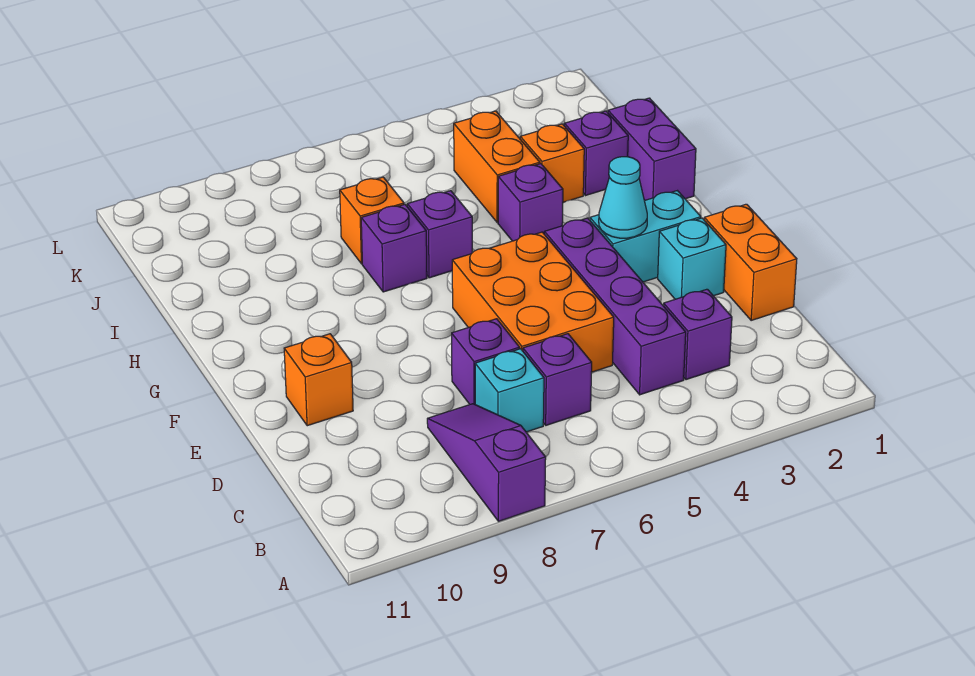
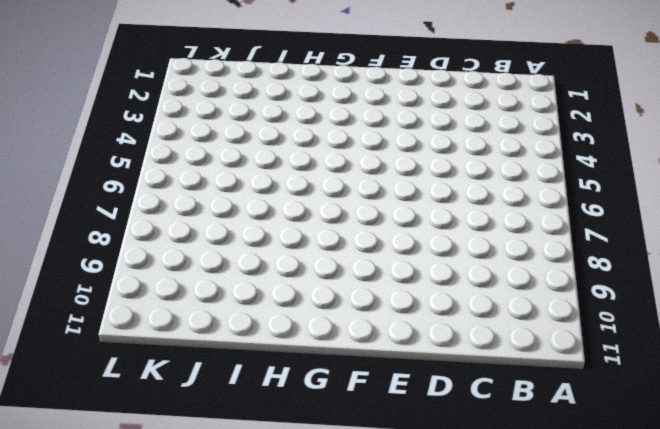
none -> purple slope A8:C8 level 1 top A
none -> purple brick C3 level 1
none -> purple brick C4:F4 level 1

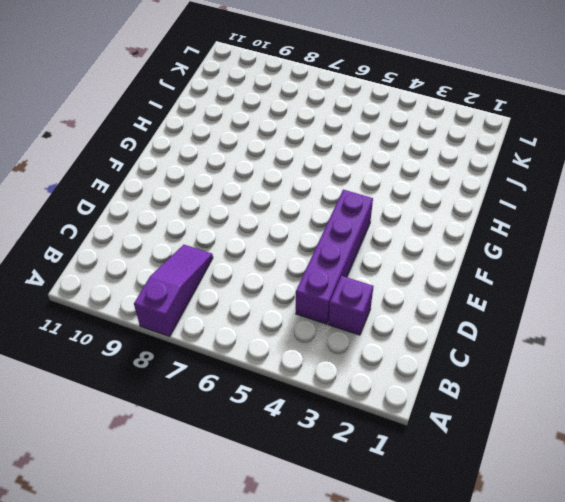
none -> purple brick C6 level 1
none -> cyan brick C7 level 1
none -> orange brick D1:E1 level 1

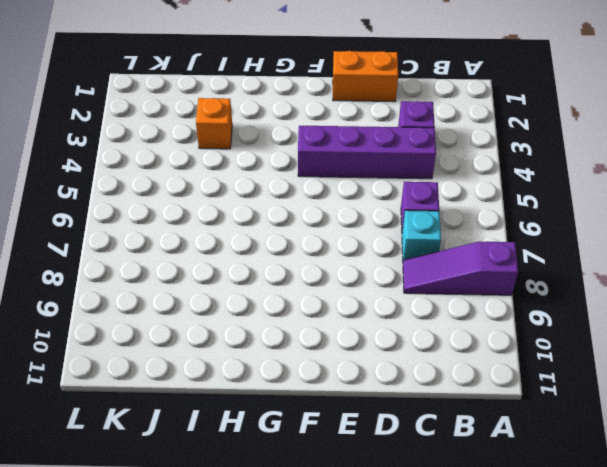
none -> orange brick D5:F6 level 1
none -> purple brick D7 level 1
none -> cyan brick E2 level 1

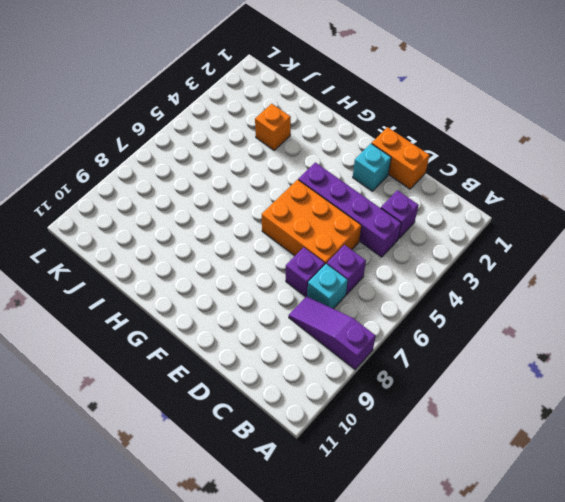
none -> orange brick E10 level 1
none -> cyan brick F2:F3 level 1
none -> purple brick H1:I1 level 1

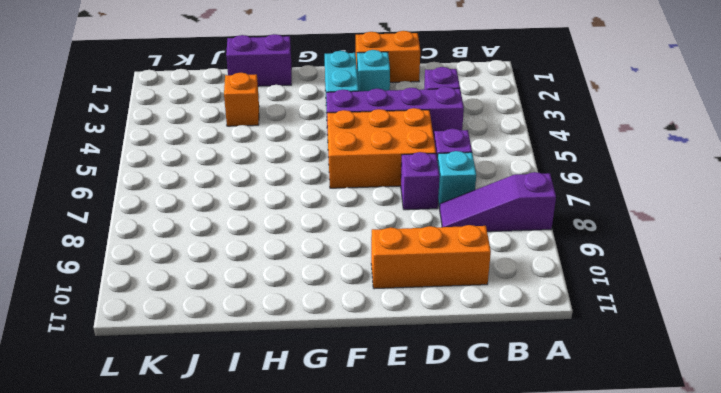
orange brick C10:E10 level 1 -> orange brick E10 level 1
none -> purple brick H4 level 1
none -> purple brick H6 level 1
none -> purple brick H7 level 1

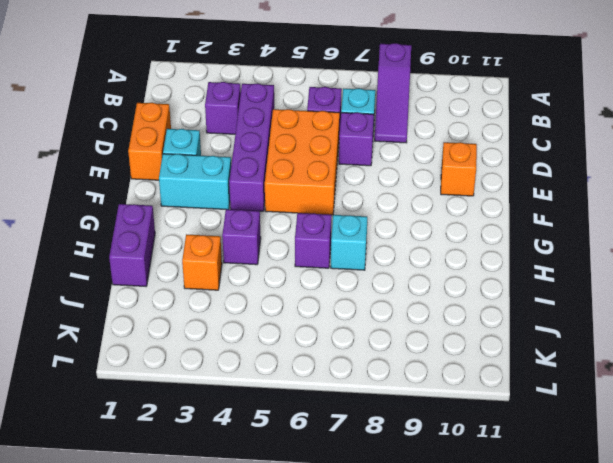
cyan brick H7 level 1 -> purple brick H7 level 1
none -> purple brick I2 level 1
none -> orange brick I4:J4 level 1
none -> orange brick I7 level 1

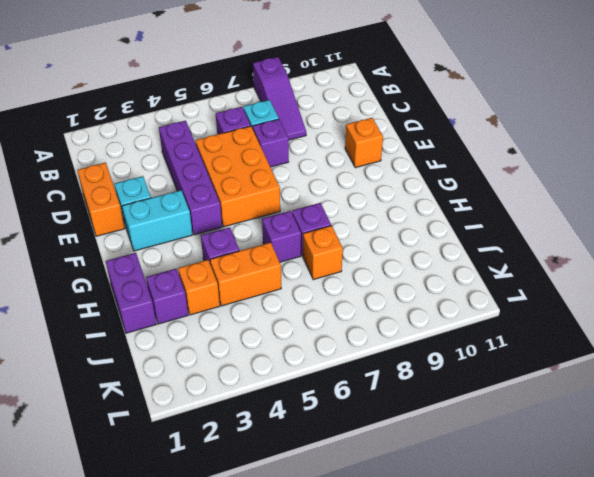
orange brick I4:I5 level 1 -> orange brick I4:J4 level 1
none -> purple brick C3 level 1
none -> cyan cone F3 level 2

